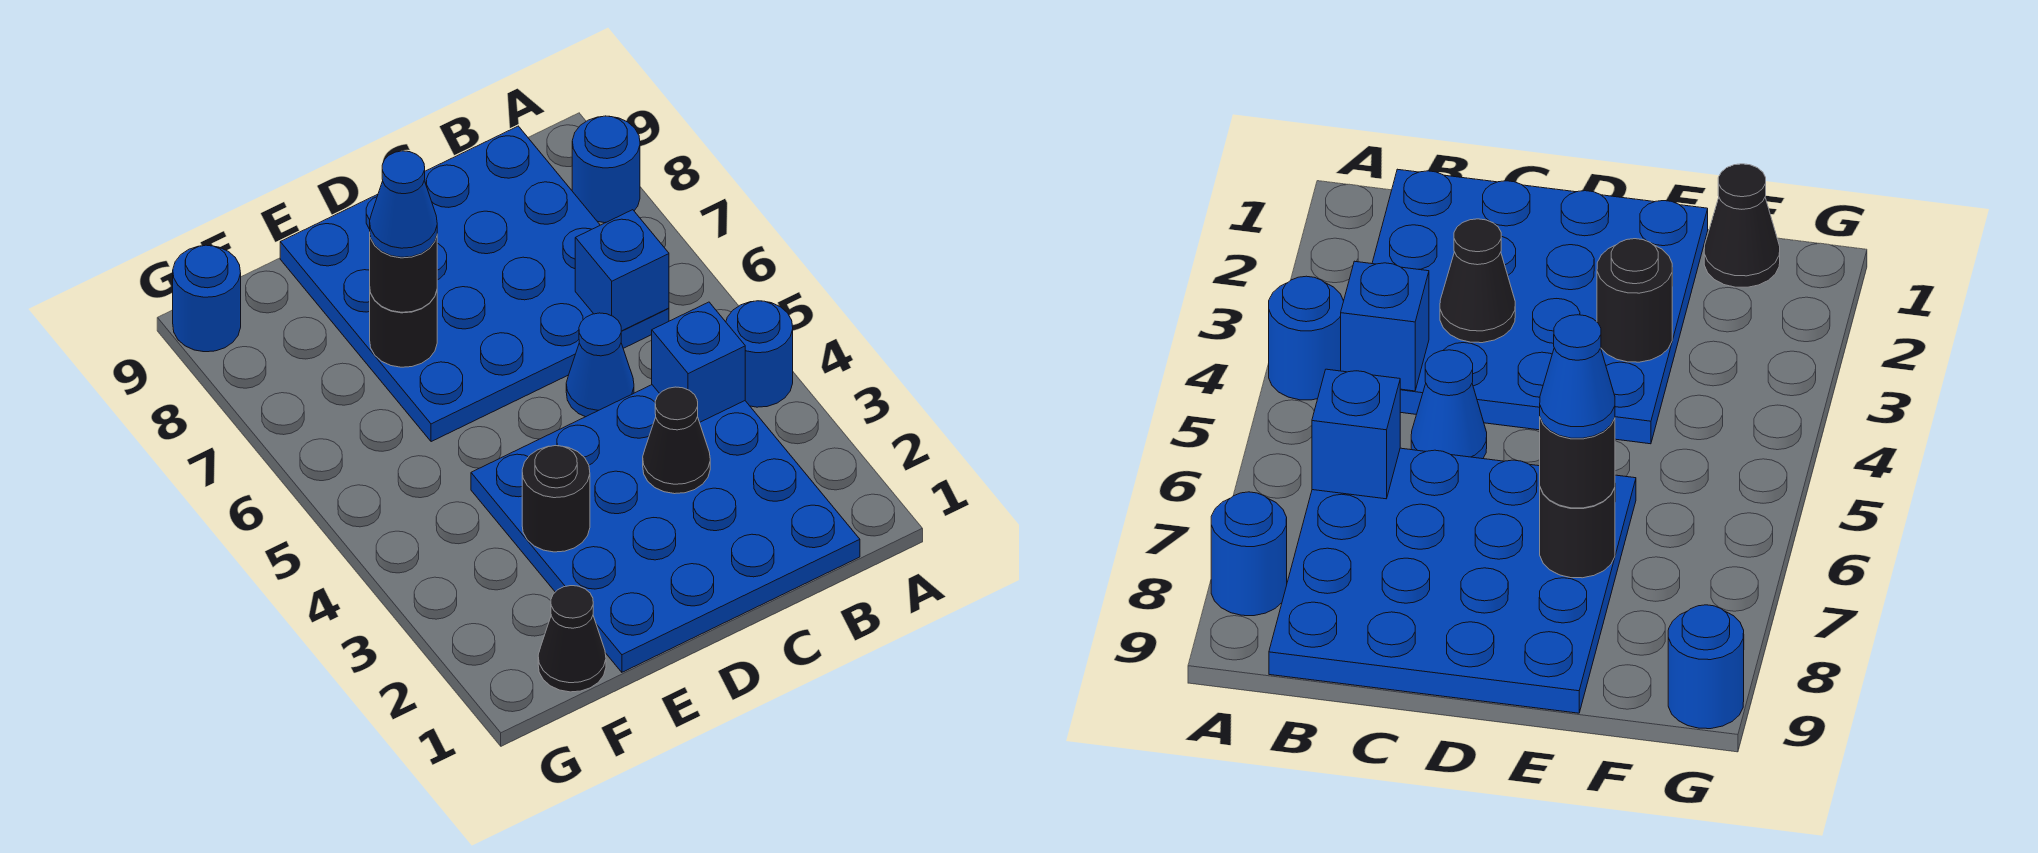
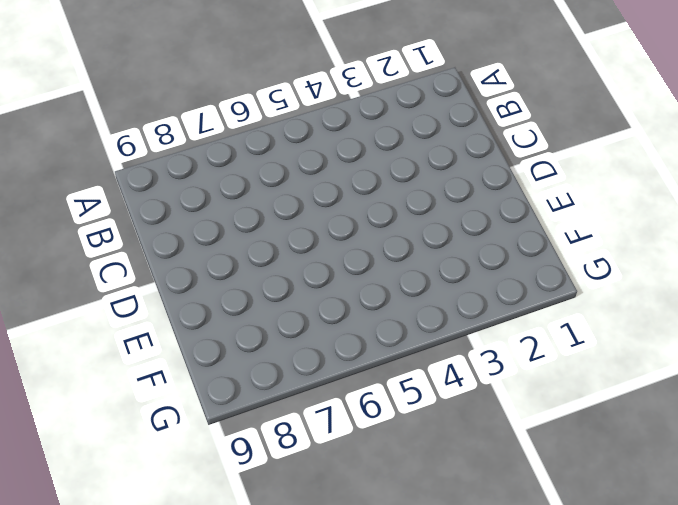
none -> blue round brick A4 level 1
none -> blue round brick A8 level 1
none -> blue plate B1:E4 level 1

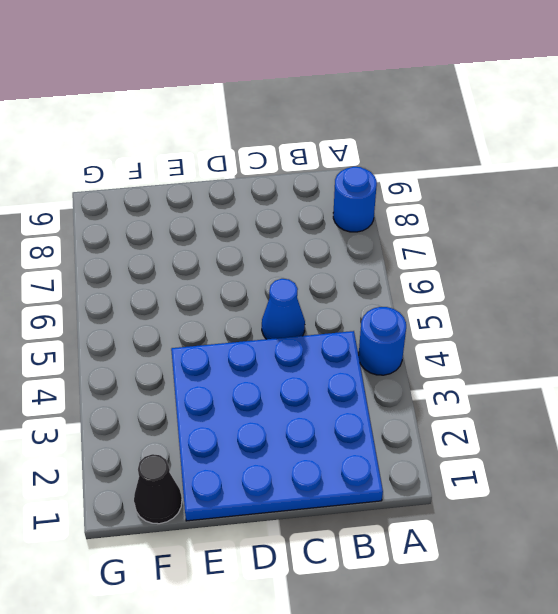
none -> blue plate B6:E9 level 1
none -> blue round brick G9 level 1
none -> blue brick B4 level 2

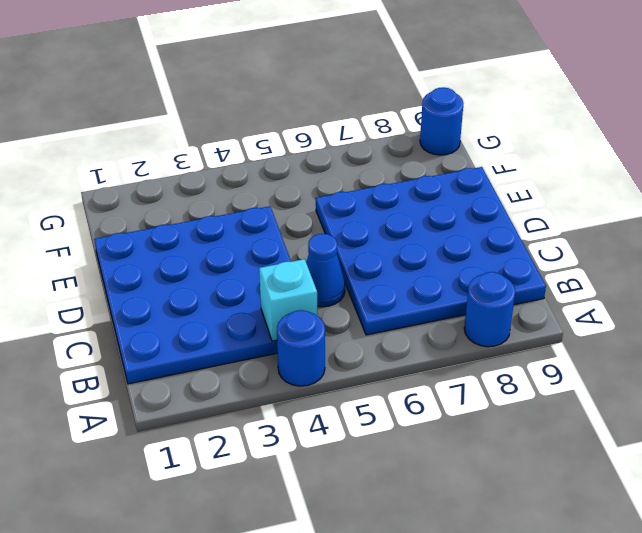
cyan brick B4 level 2 -> blue brick B4 level 2
none -> black cone F1 level 1
none -> blue brick B6 level 2
none -> black cone C3 level 2

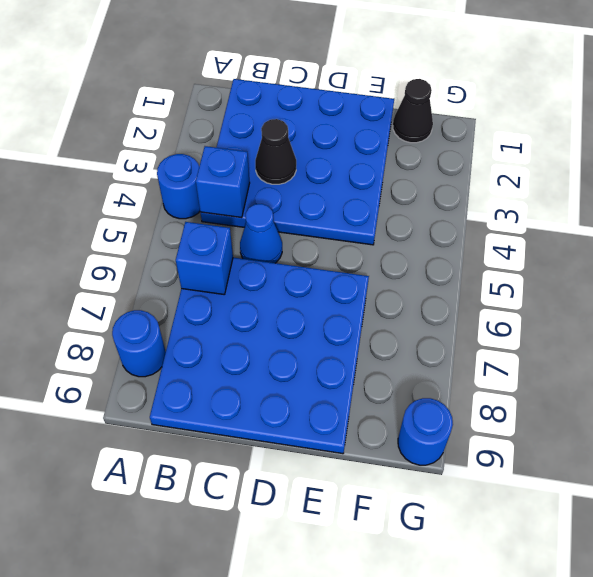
none -> black round brick E3 level 2
none -> black round brick E7 level 2
none -> black round brick E7 level 3

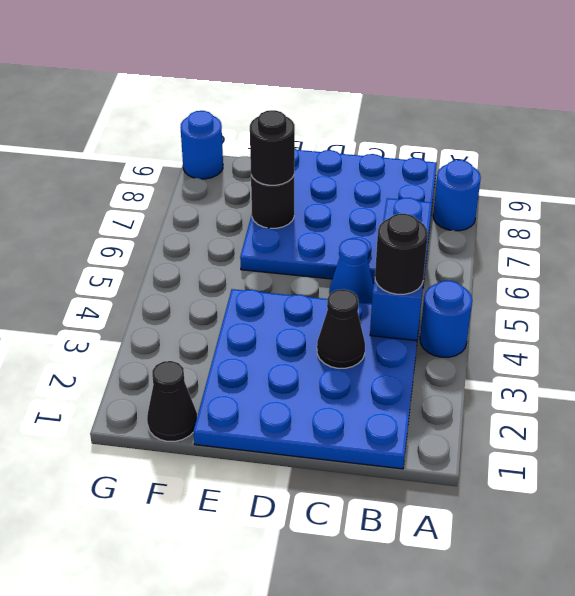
black round brick B4 level 3 -> black round brick E3 level 2
none -> blue cone E7 level 4

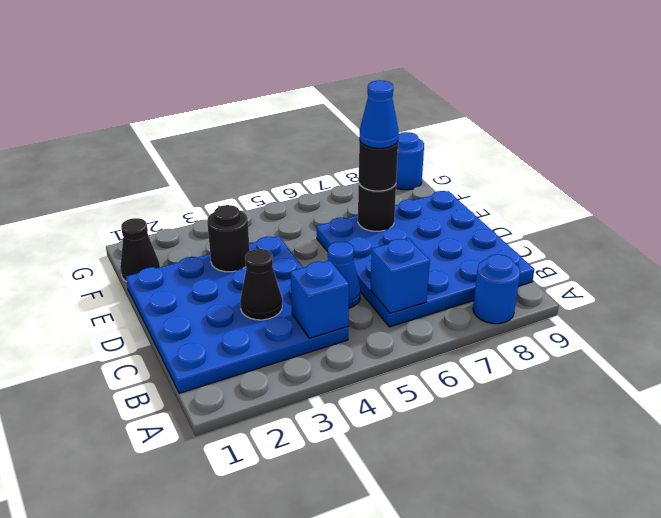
none -> blue round brick A4 level 1

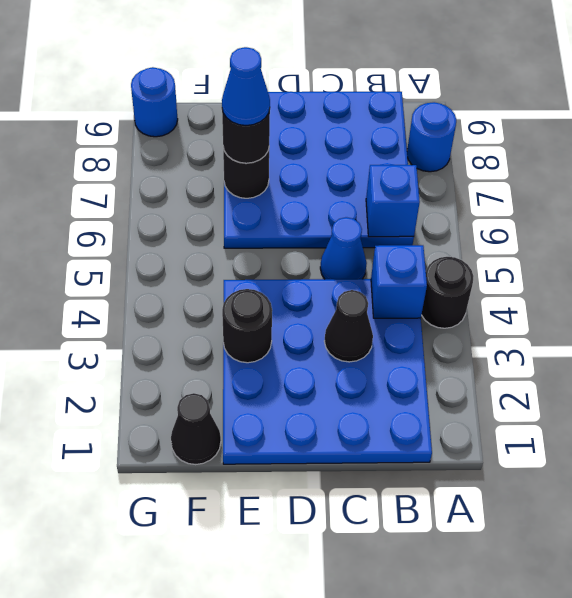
black round brick A4 level 1 -> blue round brick A4 level 1

